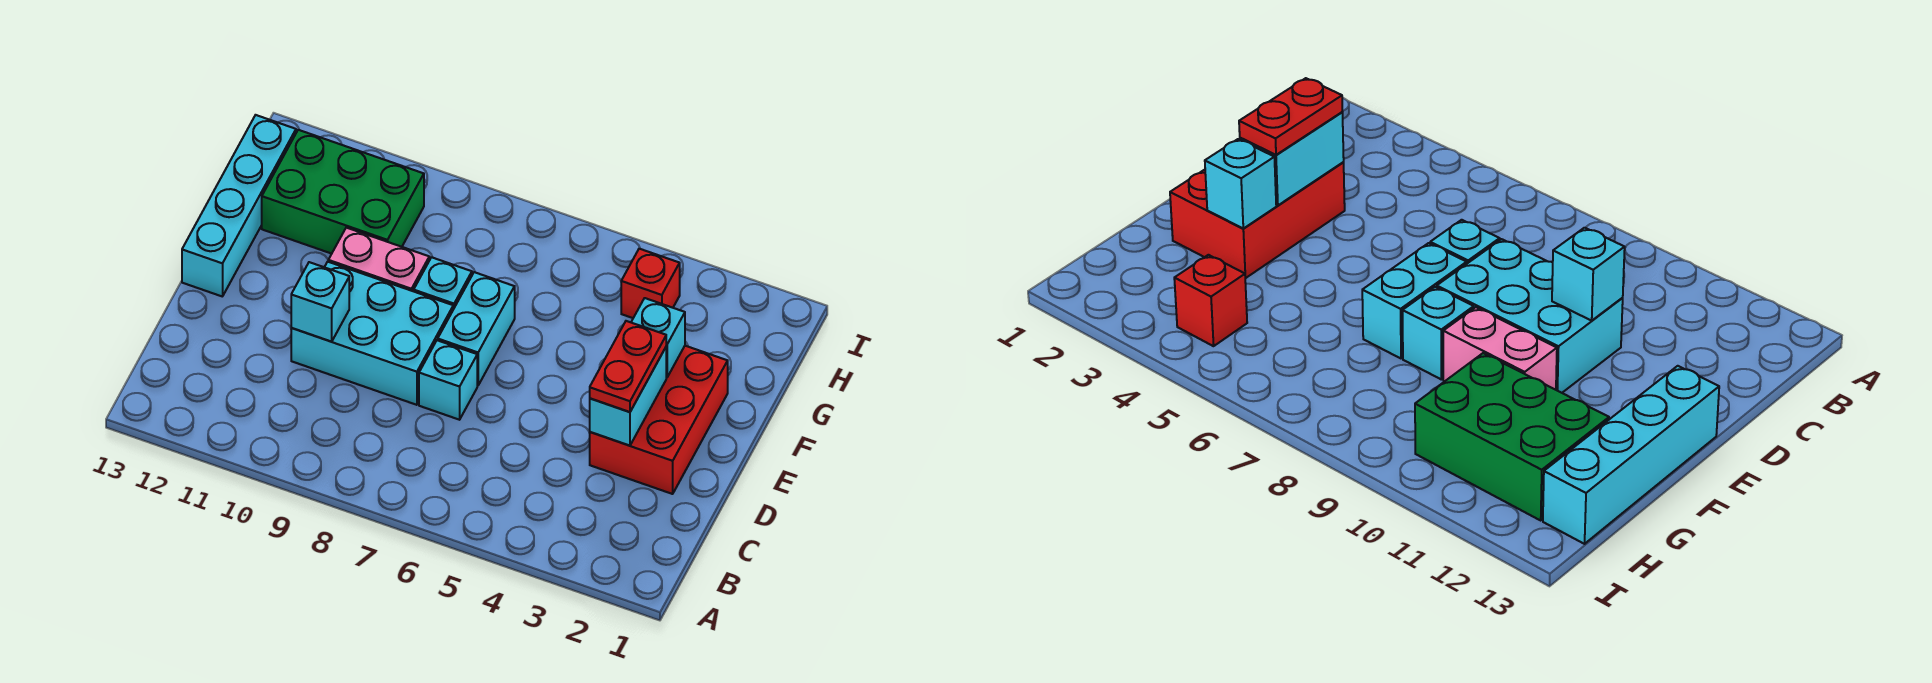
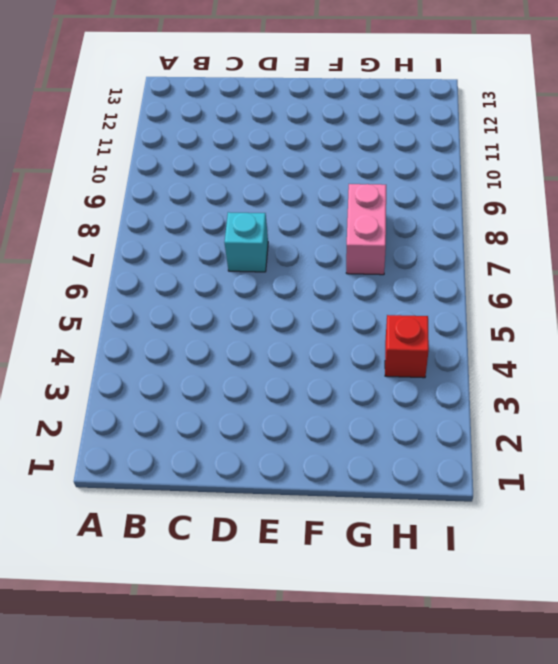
pink brick G7:G8 level 1 -> pink brick F9:F10 level 1
none -> red brick D2:F3 level 1
none -> cyan brick D8:E10 level 1
none -> cyan brick E7:F7 level 1

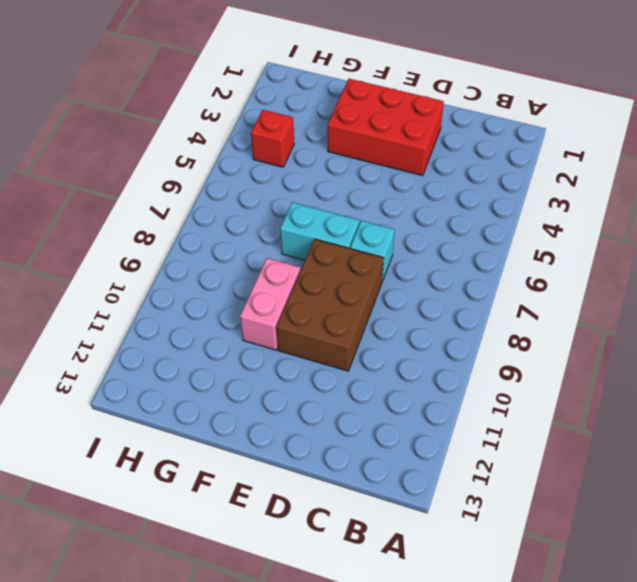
brown brick D8:E10 level 1 -> cyan brick D8:E10 level 1
none -> cyan brick E13:H13 level 1
none -> cyan brick F8 level 1
none -> green brick G10:H12 level 1

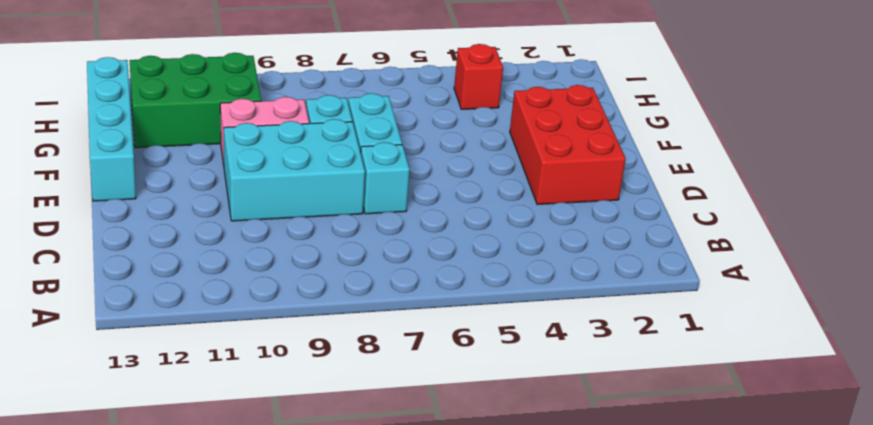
none -> cyan brick D3:E3 level 2
none -> cyan brick D10 level 2
none -> cyan brick F3 level 2

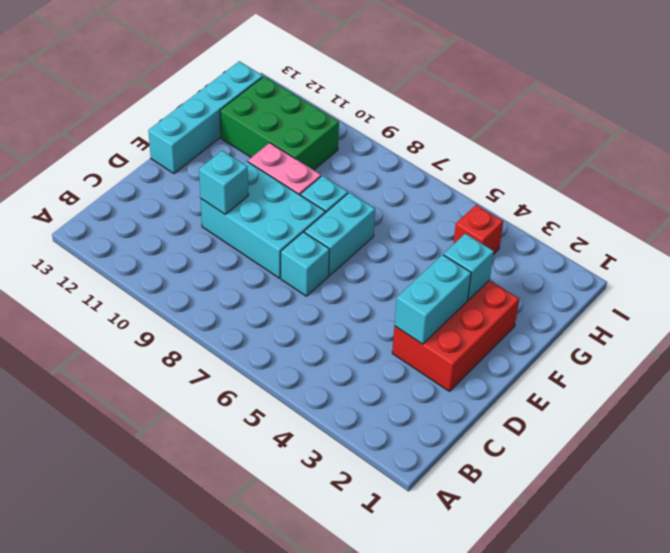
none -> red plate D3:E3 level 3

